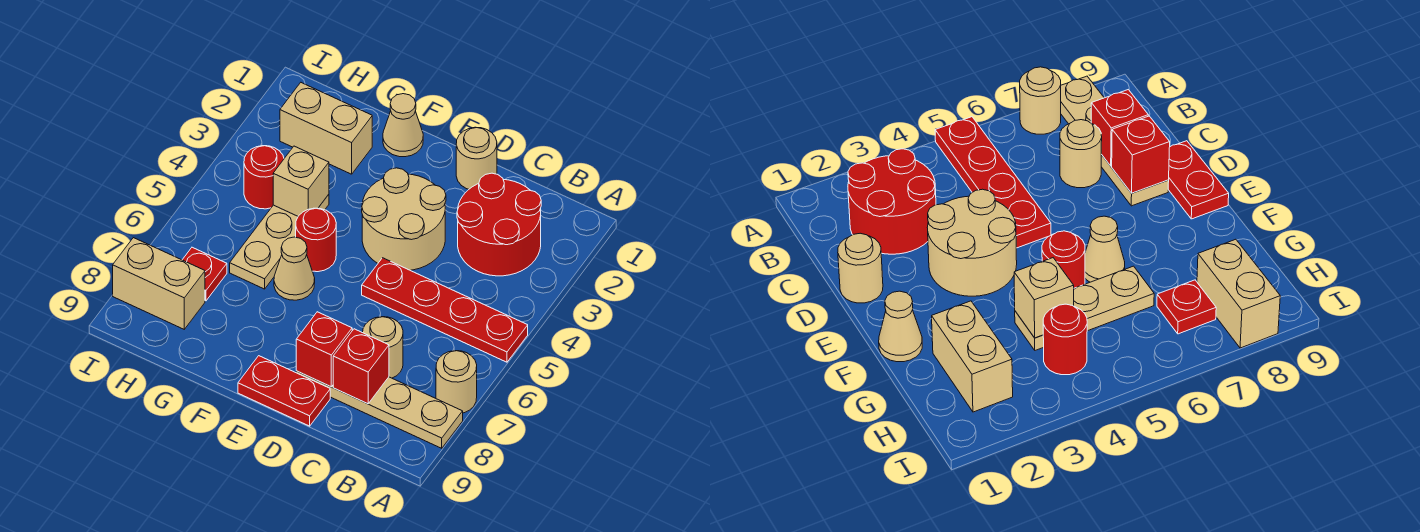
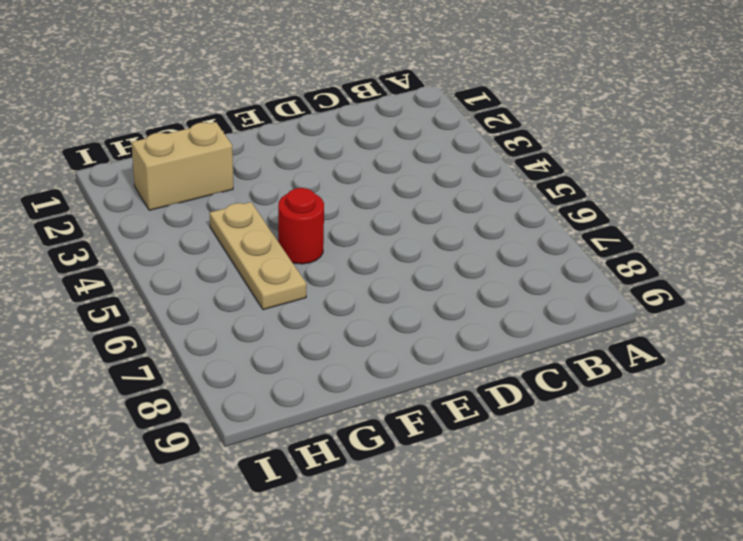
none -> red plate A5:D5 level 1
none -> tan round brick A7 level 1
none -> tan plate A8:D8 level 1

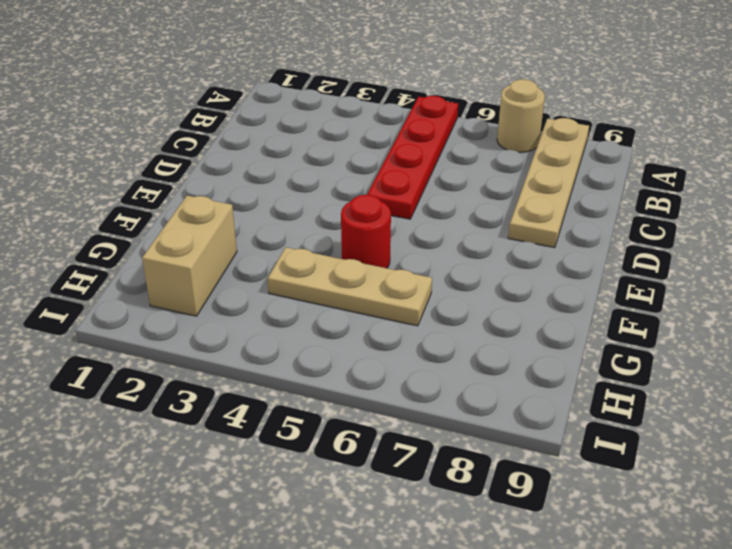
none -> red round brick B2:C3 level 1
none -> tan round brick C7 level 1
none -> tan round brick D1 level 1

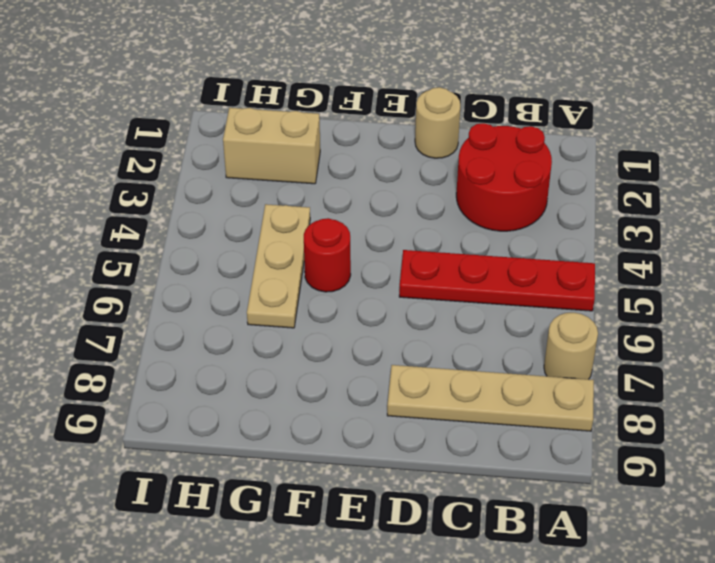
none -> tan round brick C7 level 1
none -> tan round brick D3:E4 level 1
none -> red plate D9:E9 level 1

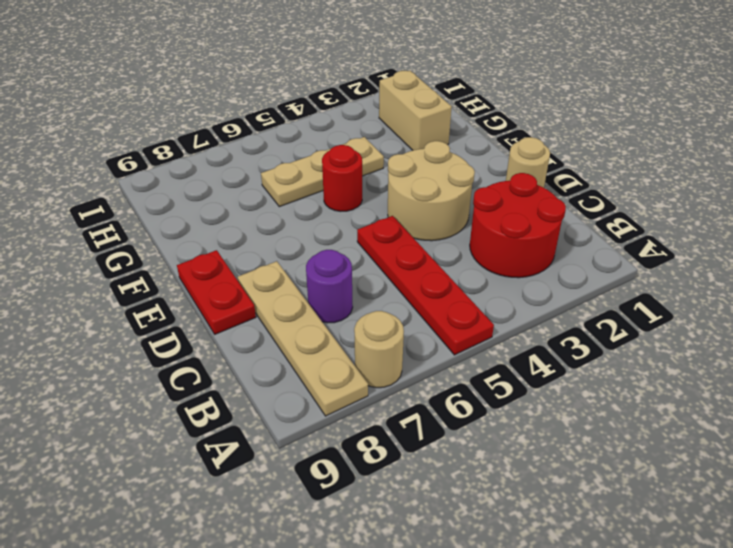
purple round brick C7 level 1 -> tan round brick C7 level 1
none -> tan cone F1 level 1
none -> tan cone F6 level 1
none -> red round brick H4 level 1

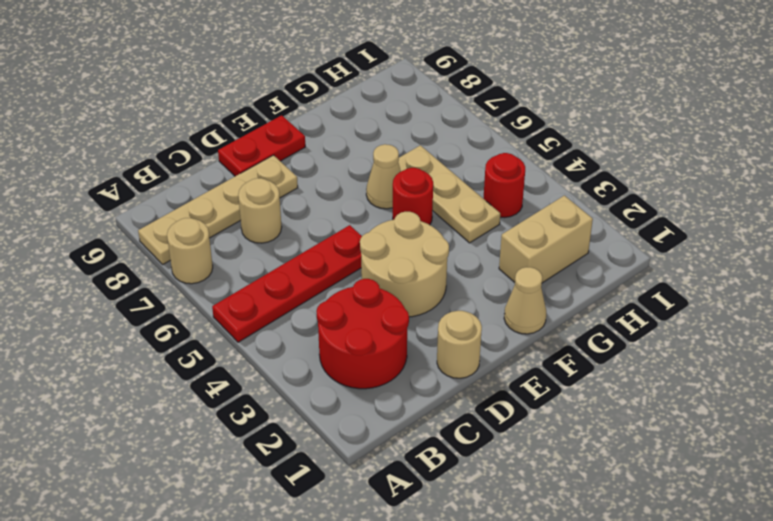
none -> red plate H7 level 1
none -> tan brick H8:I8 level 1
none -> red brick C8 level 2

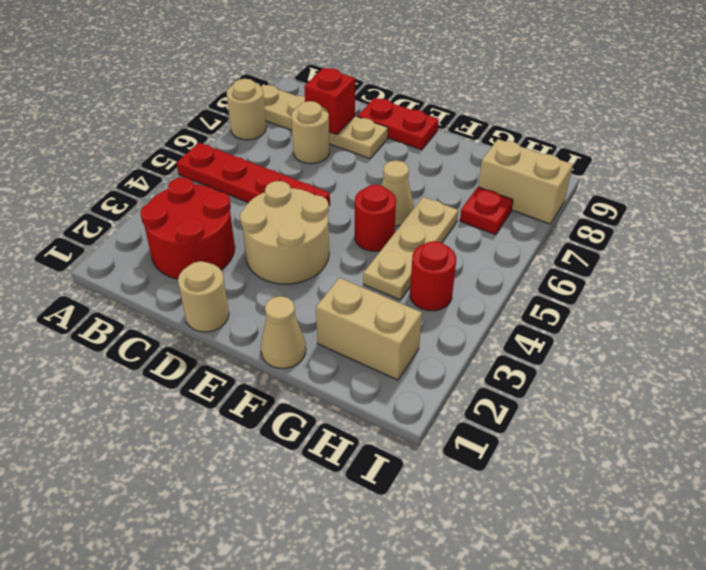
none -> red brick D8 level 2
none -> tan brick G4 level 2

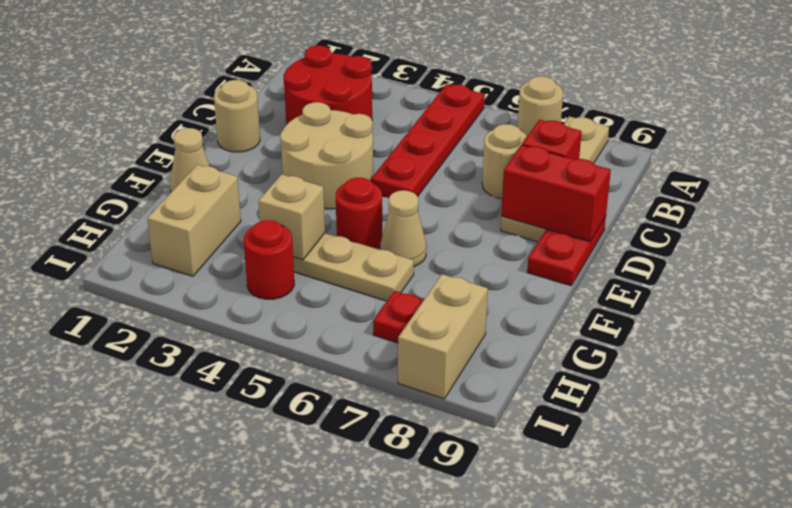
red brick D8:D9 level 2 -> red brick D8 level 2

